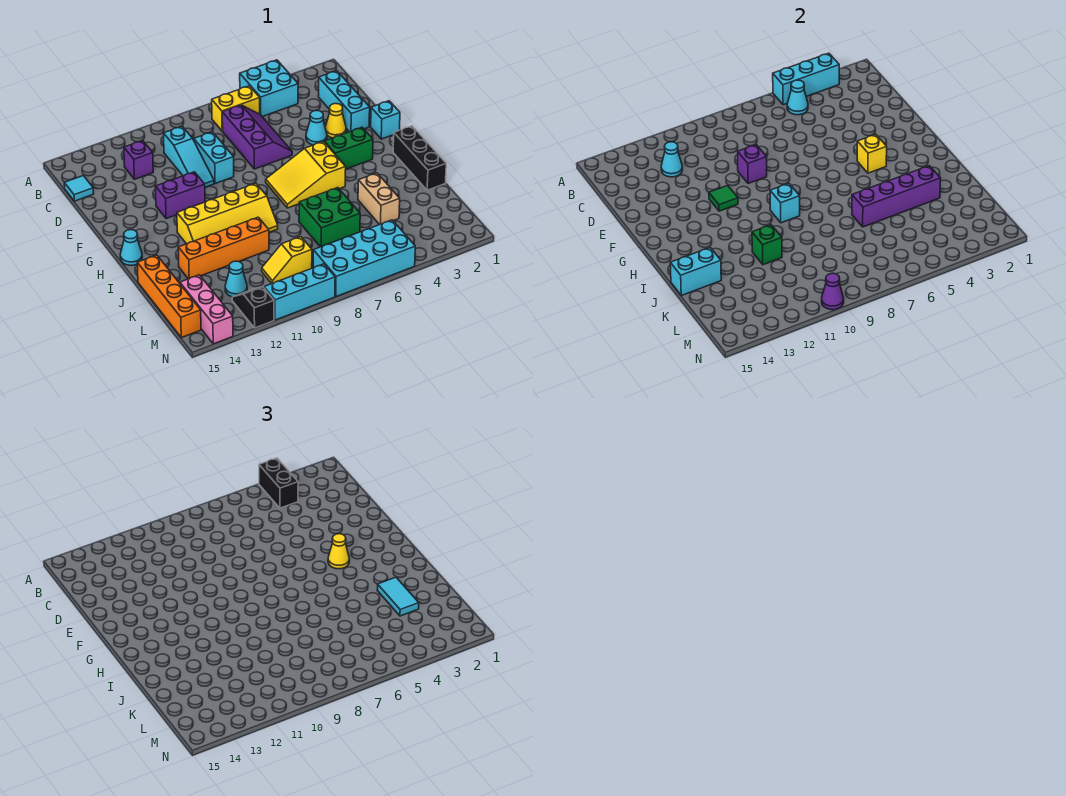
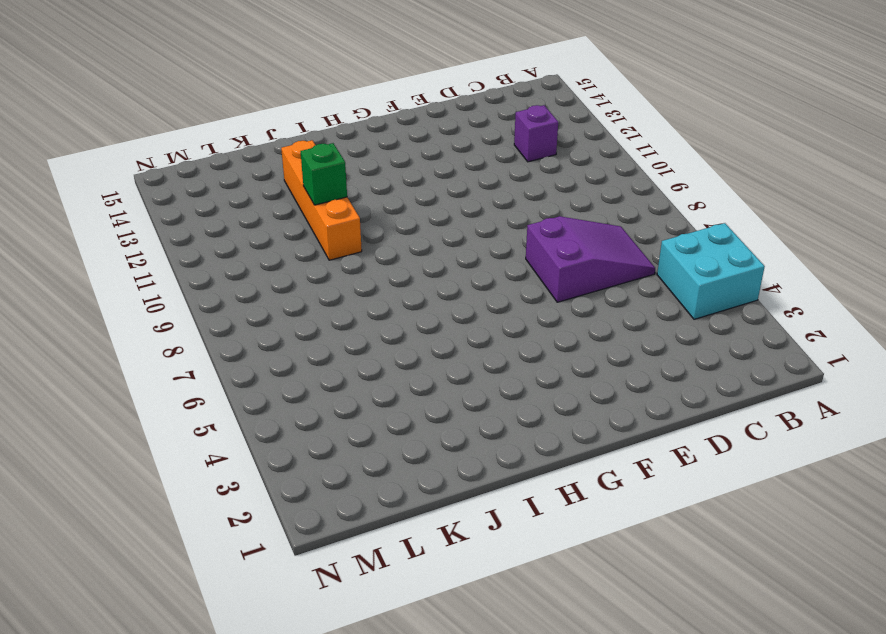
purple slope C6:E7 level 1 top E -> purple slope C6:E7 level 1 top 7
none -> yellow brick B6:B7 level 1
none -> cyan brick C2:E2 level 1
none -> cyan slope C10:E10 level 1 top C
none -> cyan tile C15 level 1

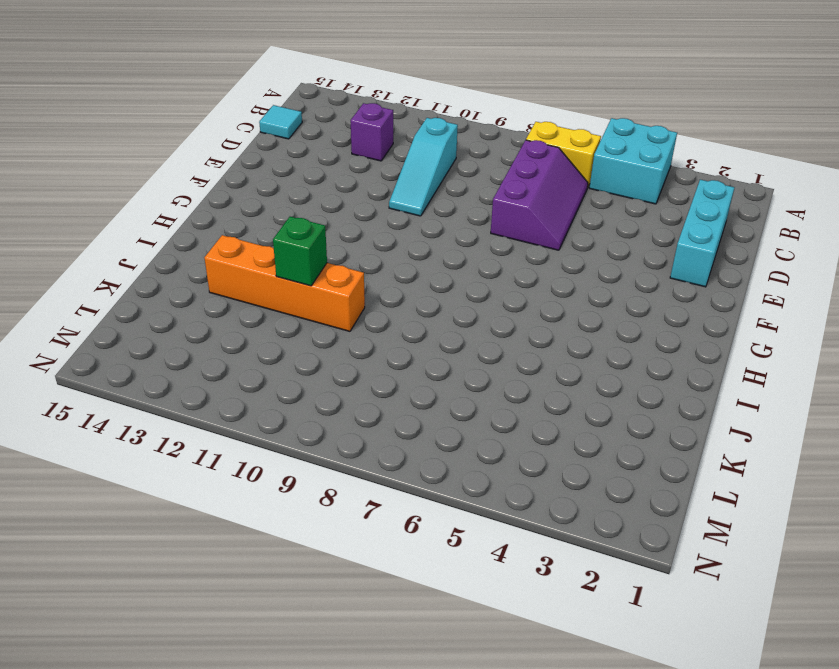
none -> cyan brick D9:E9 level 1
none -> yellow cone E3 level 1
none -> cyan cone E4 level 1
none -> cyan brick F1 level 1

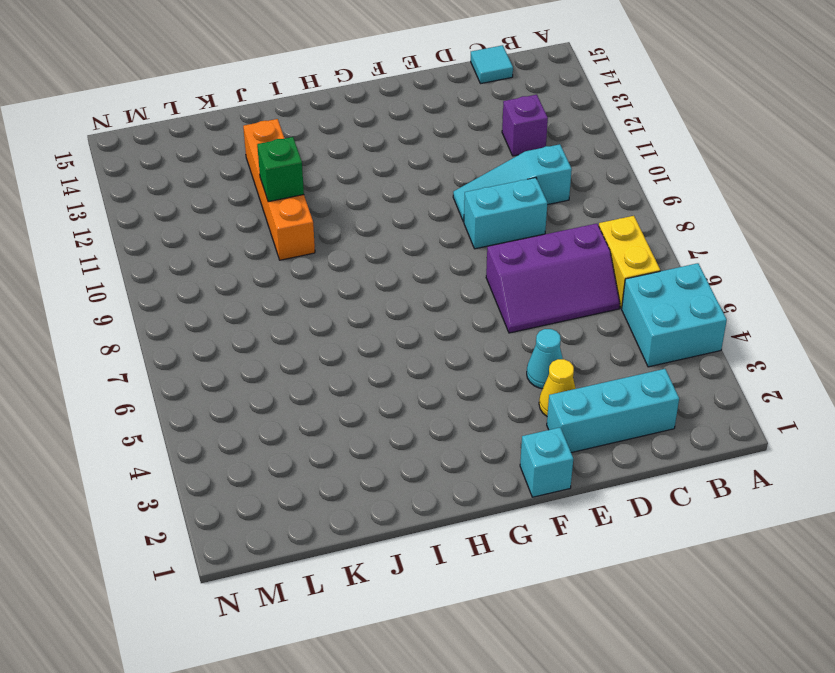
none -> purple brick F11:F12 level 1
none -> green brick G3:G4 level 1
none -> yellow slope G5:H7 level 1 top 5
none -> black brick H1:J1 level 1

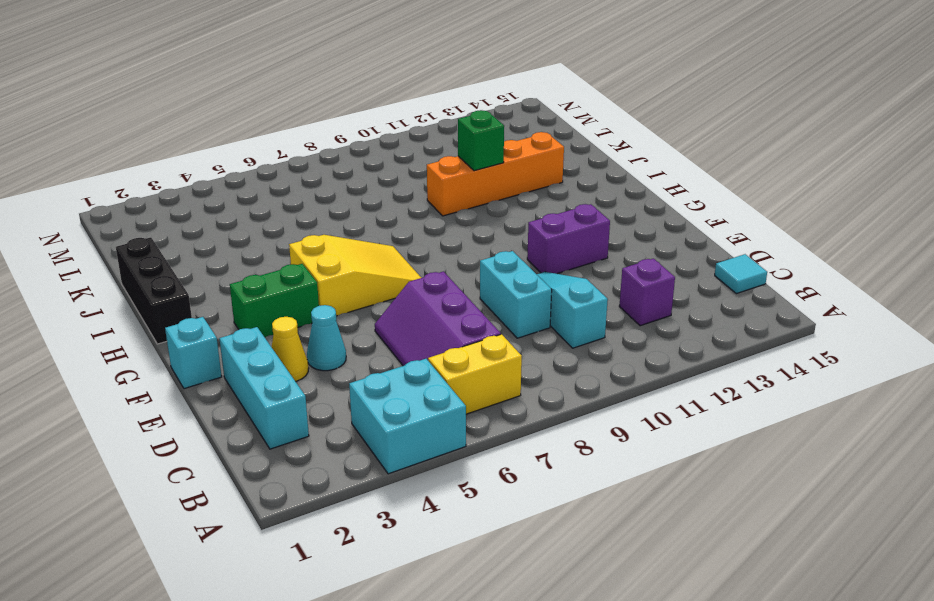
none -> yellow slope H9:I12 level 1 top H
none -> cyan cone H15 level 1
none -> tan brick J4:K4 level 1
none -> green brick J6:K7 level 1

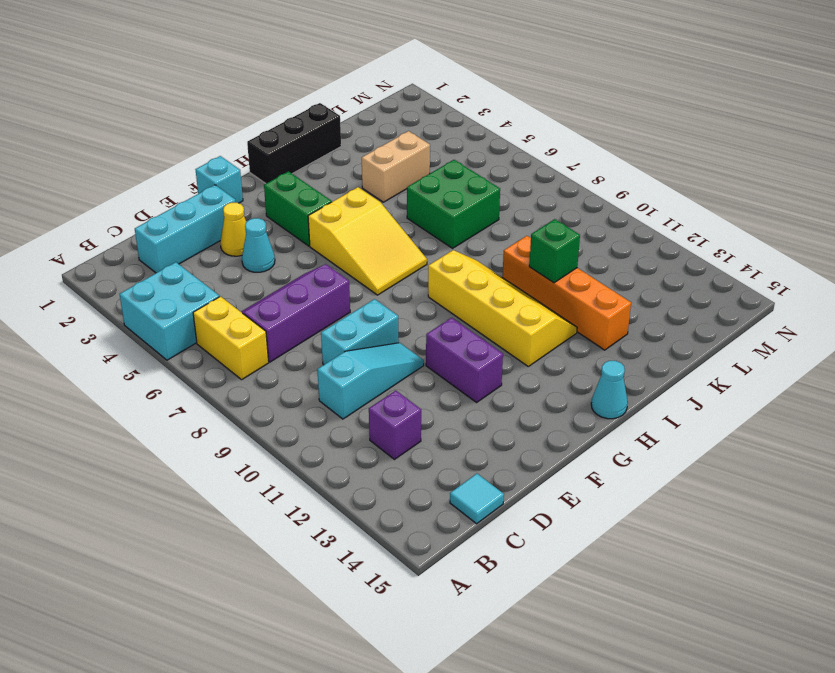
none -> orange brick J15:M15 level 1
none -> yellow slope L9:L10 level 1 top 9
none -> cyan cone L12 level 1
none -> pink brick L14:N14 level 1

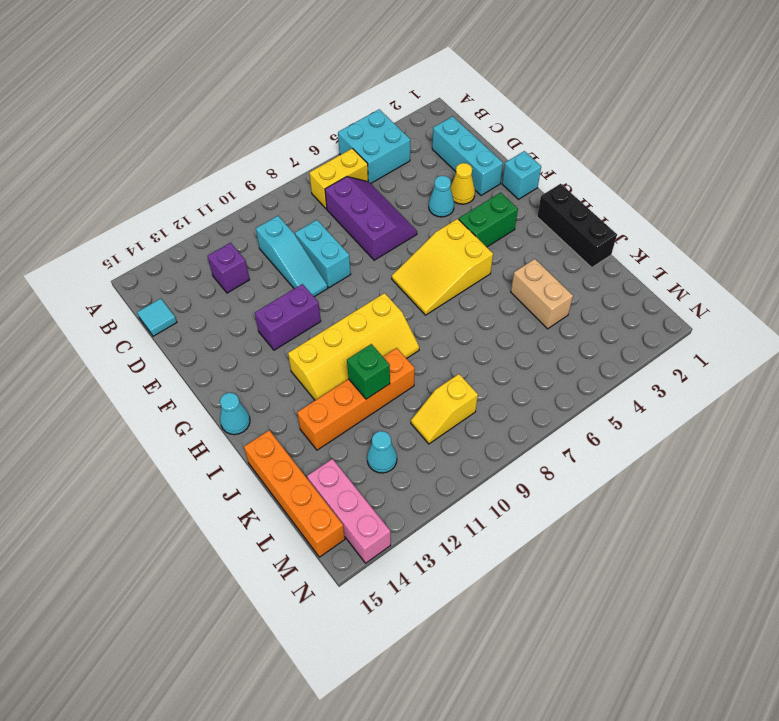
none -> green brick J6:K7 level 1
none -> cyan brick M5:N8 level 1
none -> black slope M12:N12 level 1 top N
none -> cyan brick N9:N11 level 1

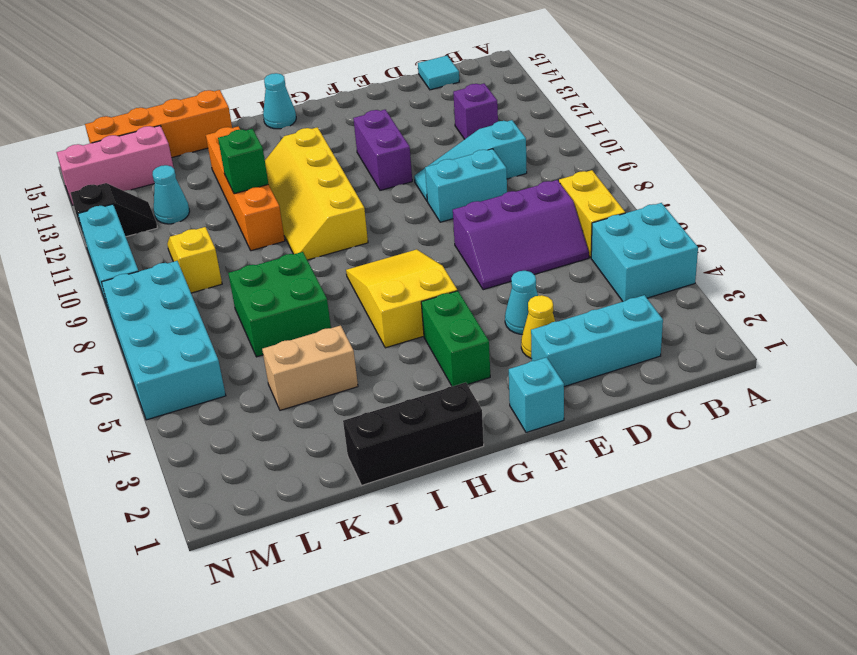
none -> cyan brick A3:A5 level 2
none -> cyan cone B5 level 2
none -> cyan cone C12 level 2
none -> purple brick E9 level 2

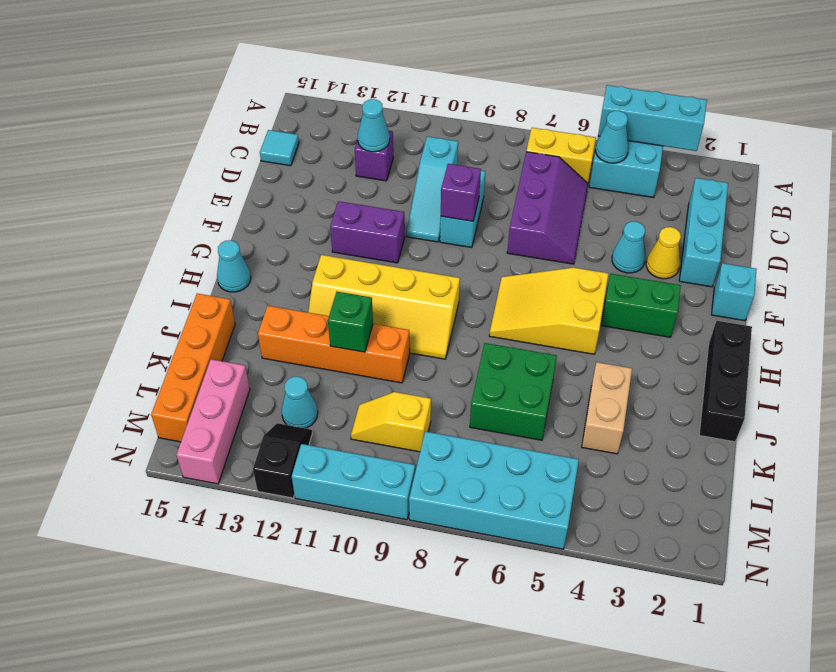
none -> green tile F11 level 2
none -> yellow brick G4 level 2
none -> cyan brick H9 level 2
none -> purple brick J3:J6 level 2

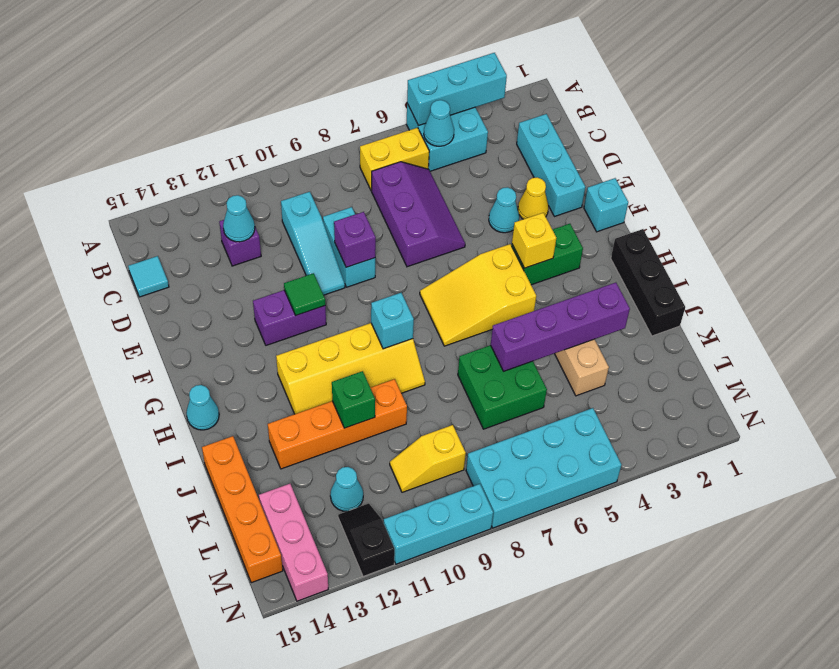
none -> cyan brick J14:J15 level 2
none -> purple cone N10 level 2
none -> black brick A4:B4 level 3
none -> yellow cone G4 level 3

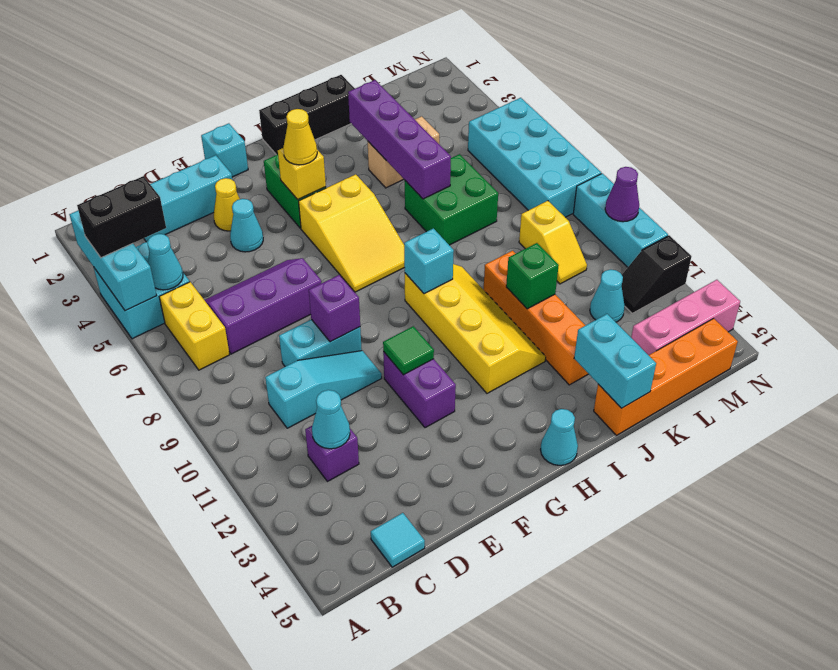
none -> cyan tile J3:K3 level 3

